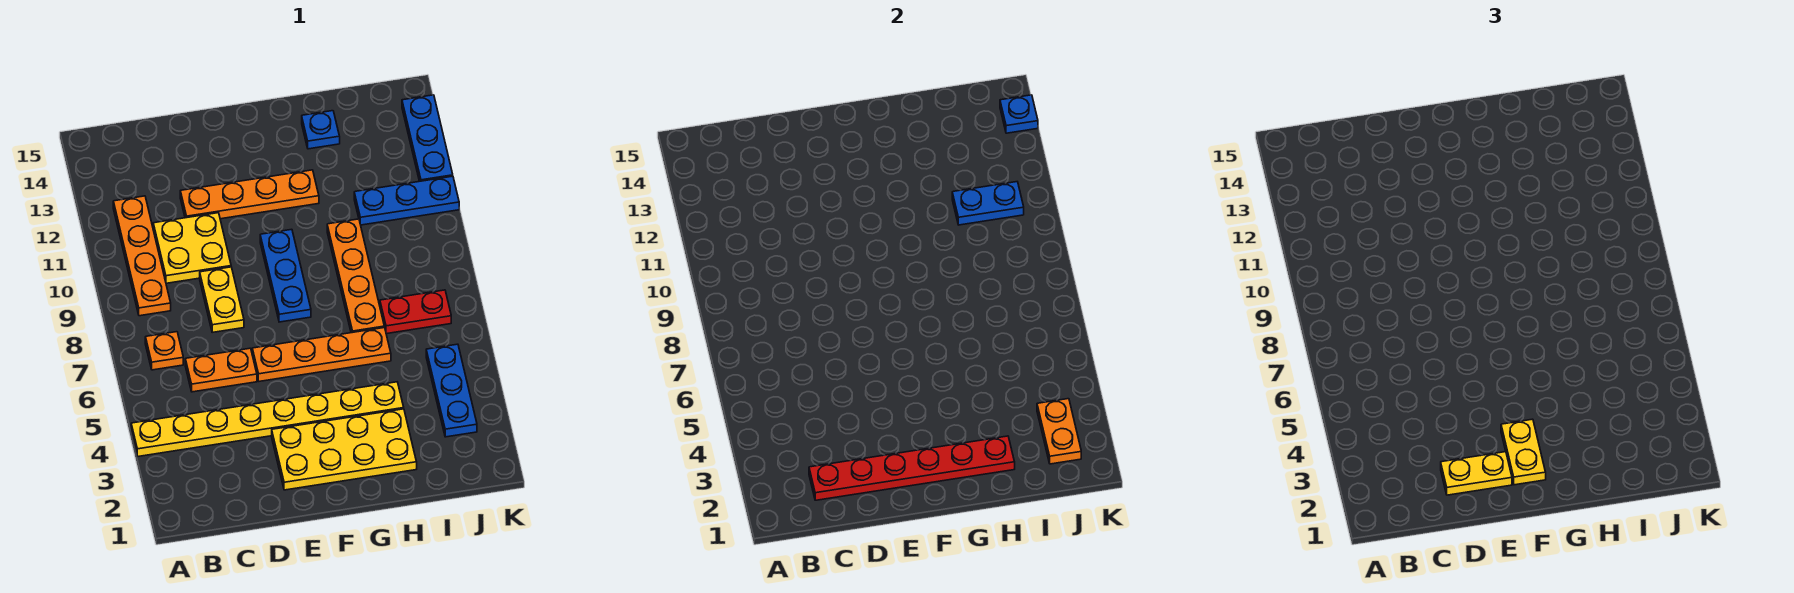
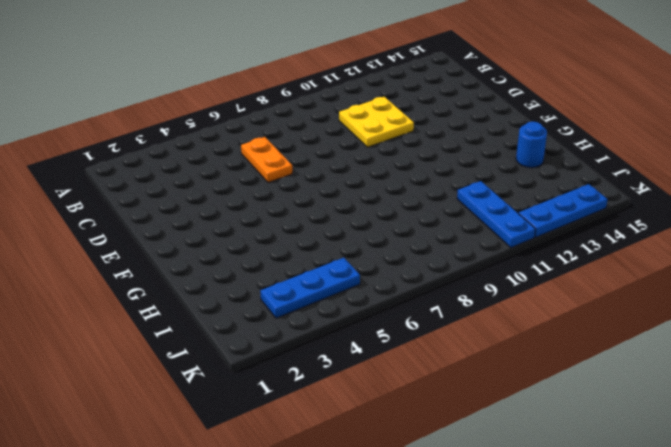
blue round brick H14 level 1 -> blue plate H14 level 1
none -> yellow plate A4:H4 level 1
none -> orange plate B7 level 1
none -> orange plate B9:B12 level 1

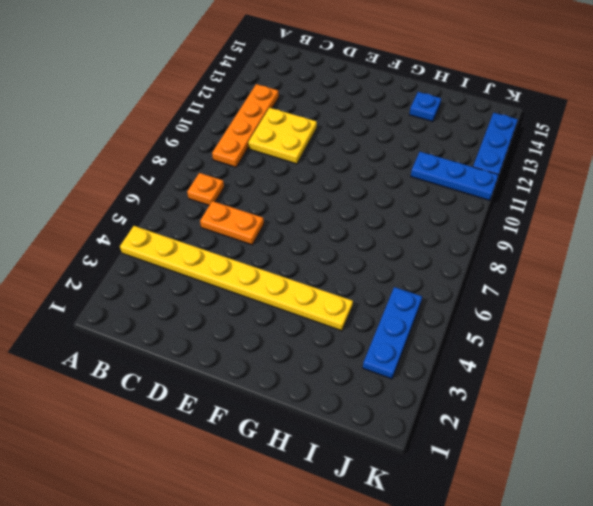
none -> yellow plate D8:D9 level 1
none -> orange plate D12:G12 level 1
none -> yellow plate E2:H3 level 1

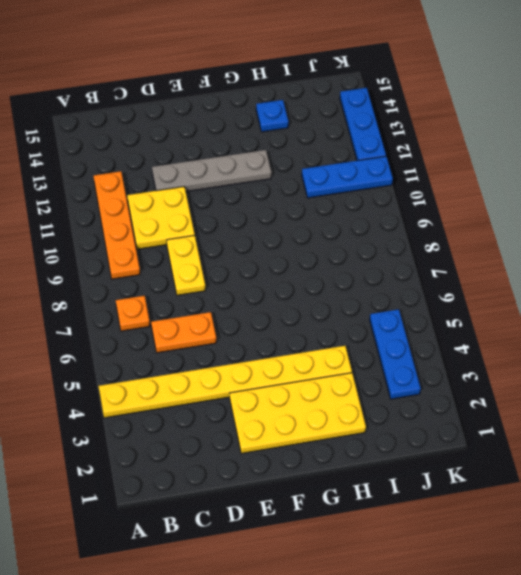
grey plate D12:G12 level 1 -> orange plate D12:G12 level 1
none -> orange plate E6:H6 level 1
none -> blue plate F8:F10 level 1
none -> orange plate H7:H10 level 1

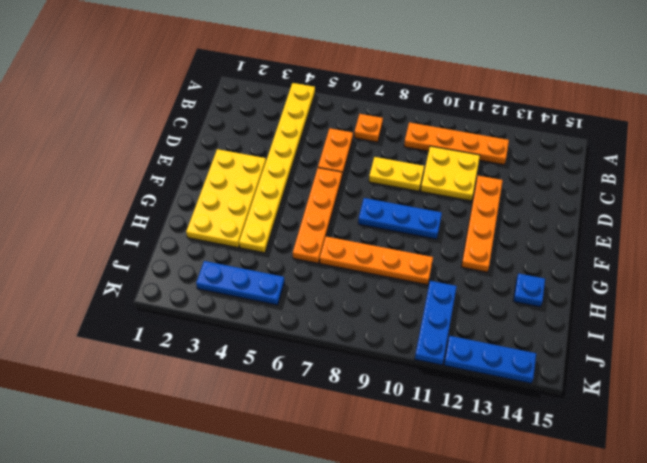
none -> red plate I7:J7 level 1
none -> red plate C2:H2 level 2
none -> blue plate I11:J11 level 2

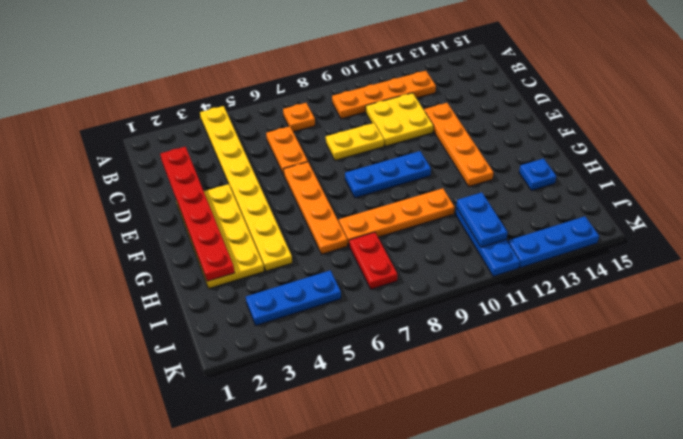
none -> orange plate J2:J3 level 2
none -> blue plate K14 level 2
none -> yellow plate D2:E2 level 3

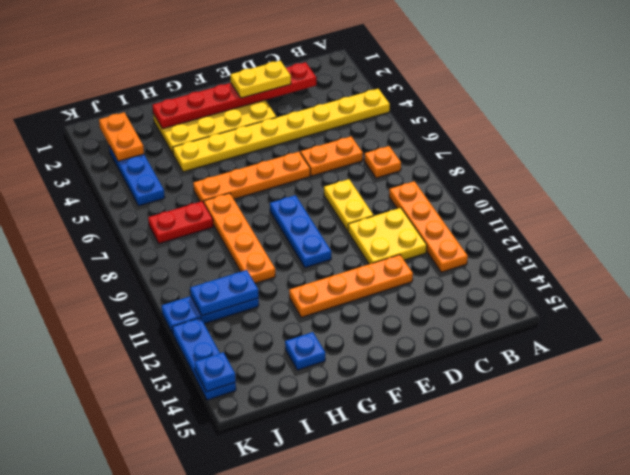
none -> yellow plate F2:F3 level 3

